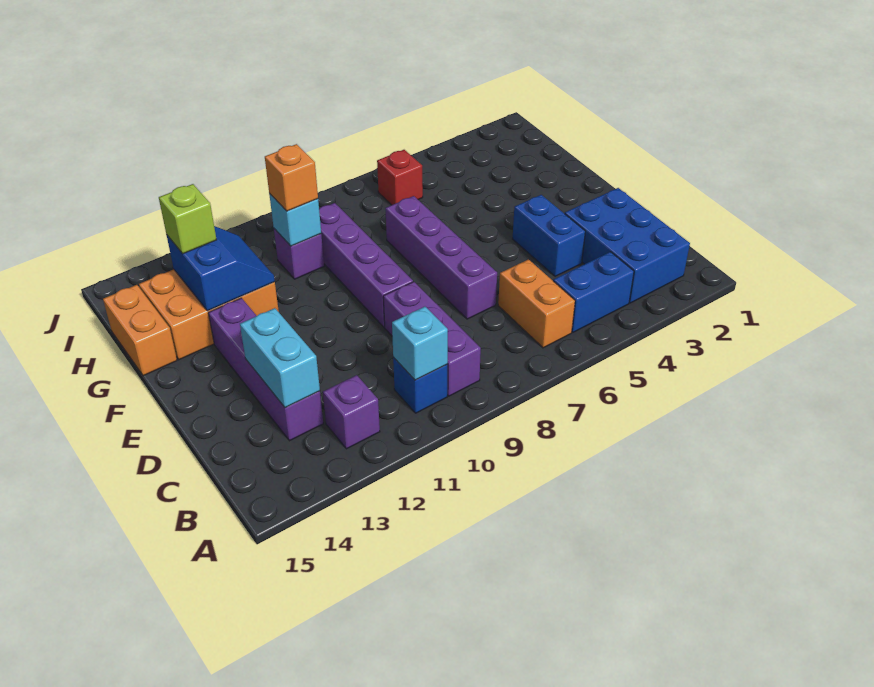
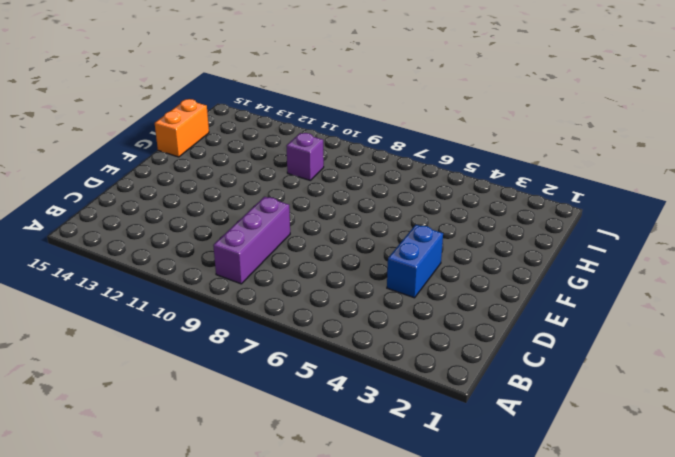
none -> blue brick B2:D3 level 1
none -> blue brick B4:B5 level 1
none -> orange brick B6:C6 level 1

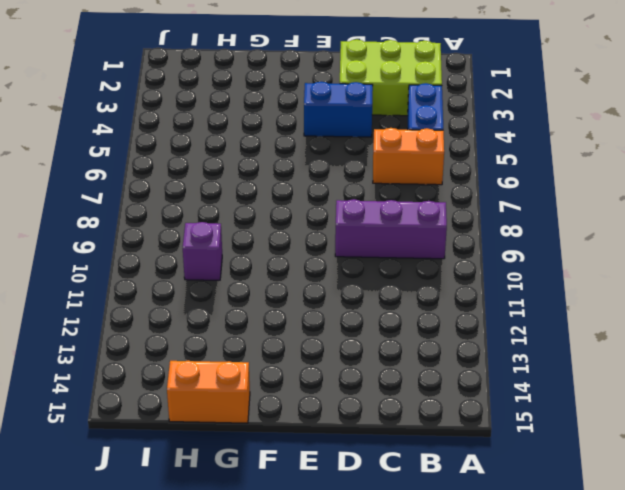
lime brick B2:D3 level 1 -> blue brick B2:D3 level 1
none -> blue brick B10 level 1
none -> purple brick B12 level 1
none -> purple brick C13:F13 level 1

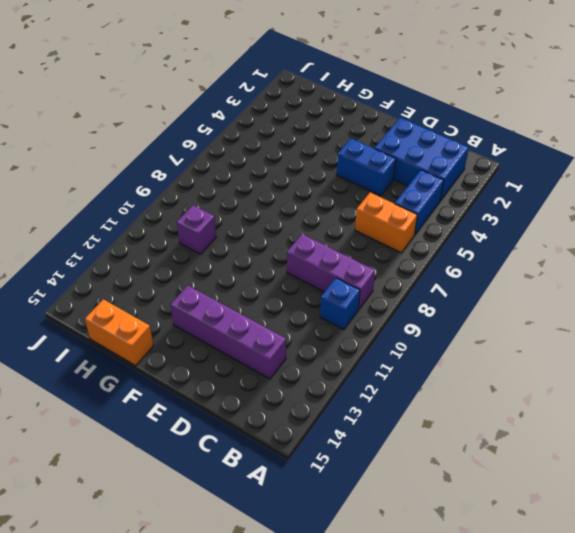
none -> purple brick B12 level 1
none -> purple brick D7:G7 level 1
none -> purple brick E9:H9 level 1

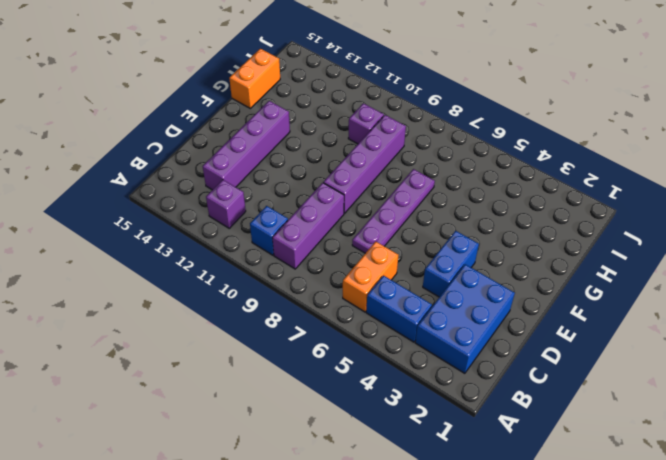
purple plate D7:G7 level 1 -> purple brick D7:G7 level 1
none -> orange brick G12:H14 level 1
none -> red brick I6 level 1
none -> cyan brick B10 level 2

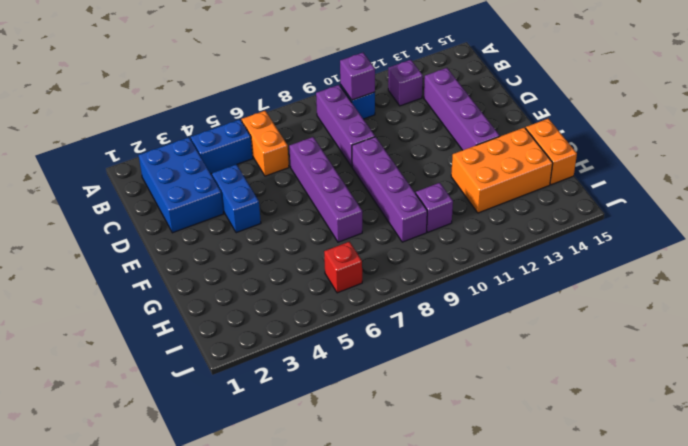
purple brick B10 level 2 -> cyan brick B10 level 2
none -> cyan brick C13:D13 level 2
none -> blue slope G12:H13 level 2 top 13
none -> cyan brick H10 level 2

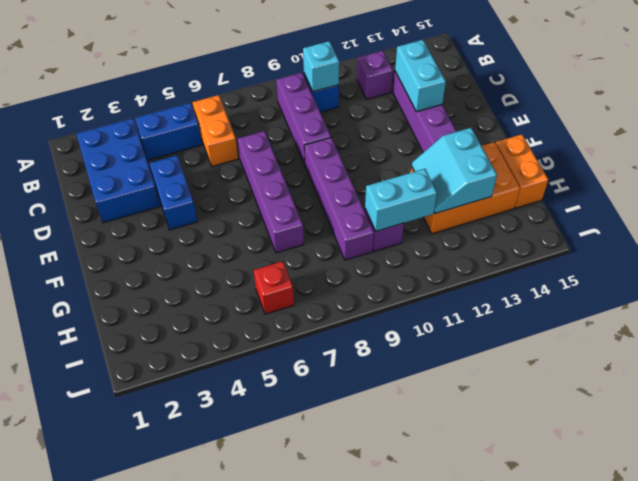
cyan slope G12:H13 level 2 top 13 -> blue slope G12:H13 level 2 top 13
cyan brick H10:H11 level 2 -> cyan brick H10 level 2
none -> orange brick H10 level 3
none -> lime brick H13 level 3

